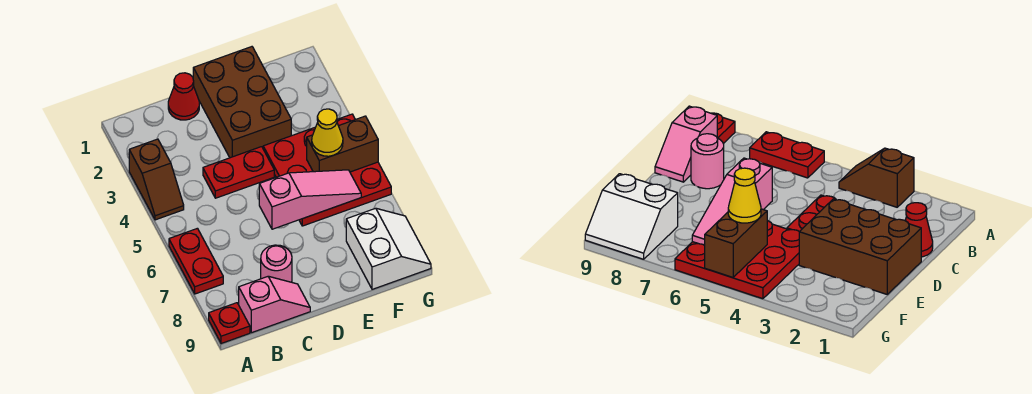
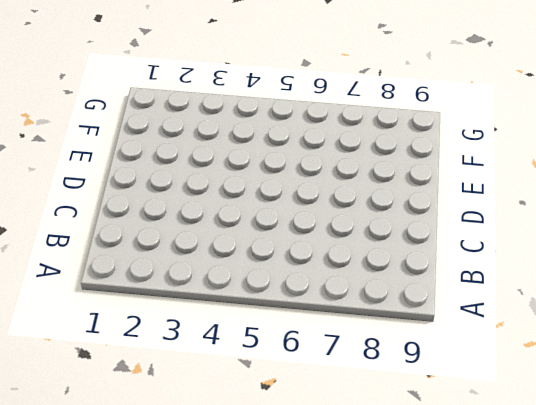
none -> brown slope A3:A4 level 1 top 3
none -> red plate A6:A7 level 1
none -> red plate A9 level 1

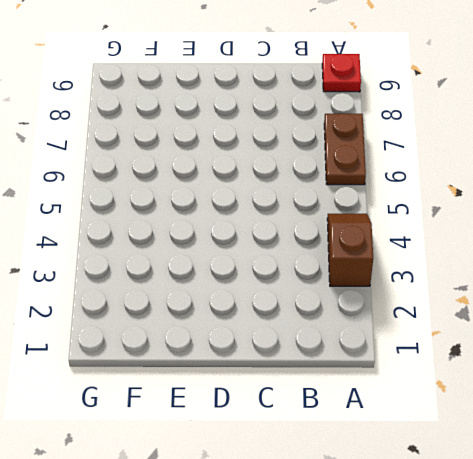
brown plate A6:A7 level 1 -> red plate A6:A7 level 1
none -> pink slope B9:C9 level 1 top B
none -> red cone C1 level 1
none -> red plate C4:D4 level 1

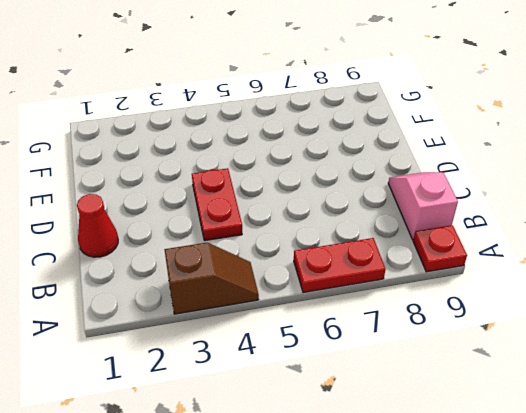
none -> pink round brick C8 level 1
none -> brown brick D1:E3 level 1
none -> red plate E4:G6 level 1

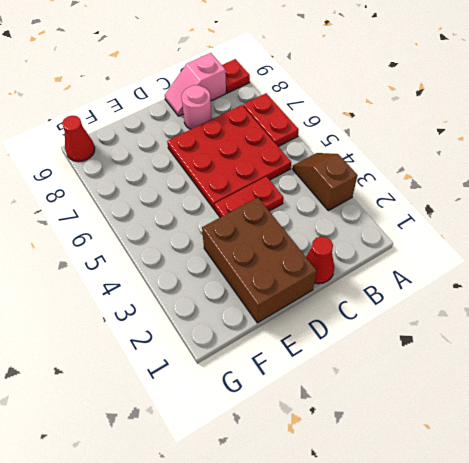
red plate B5:D7 level 1 -> red plate E4:G6 level 1
red cone G9 level 1 -> white slope F8:G9 level 1 top F
none -> pink slope D6:F6 level 2 top D
none -> brown brick F5:G5 level 2
none -> yellow cone F5 level 3

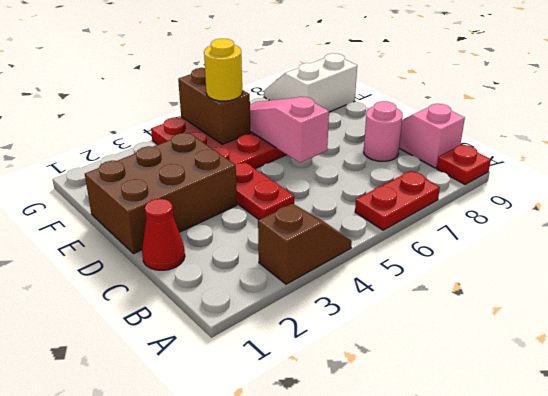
yellow round brick F5 level 3 -> yellow cone F5 level 3

